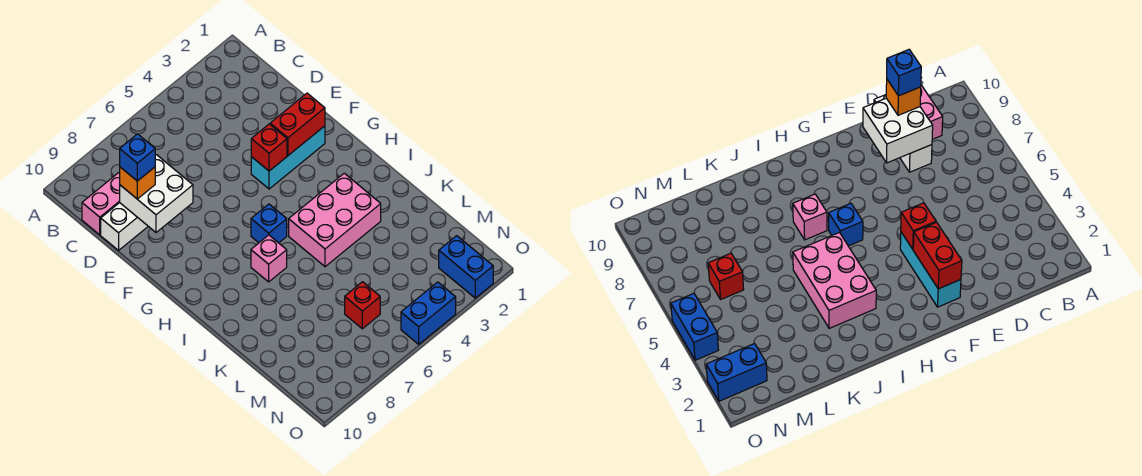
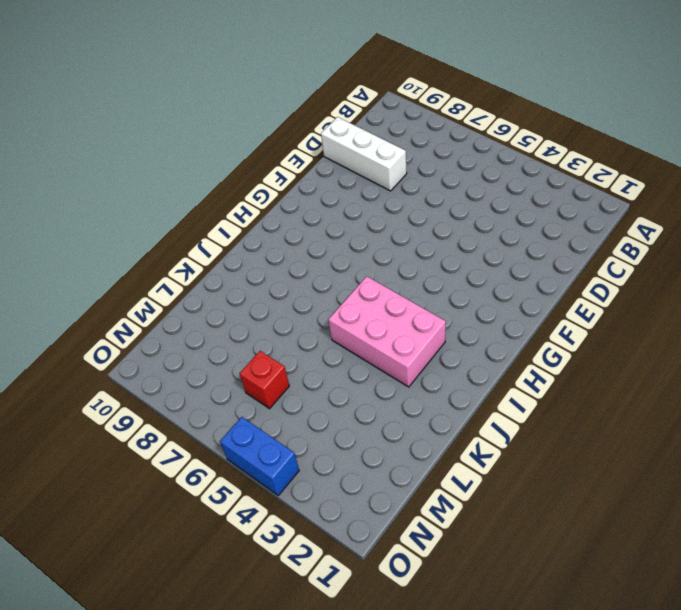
none -> pink brick C9:C10 level 1
none -> cyan brick F2:F4 level 1
none -> blue brick H6 level 1

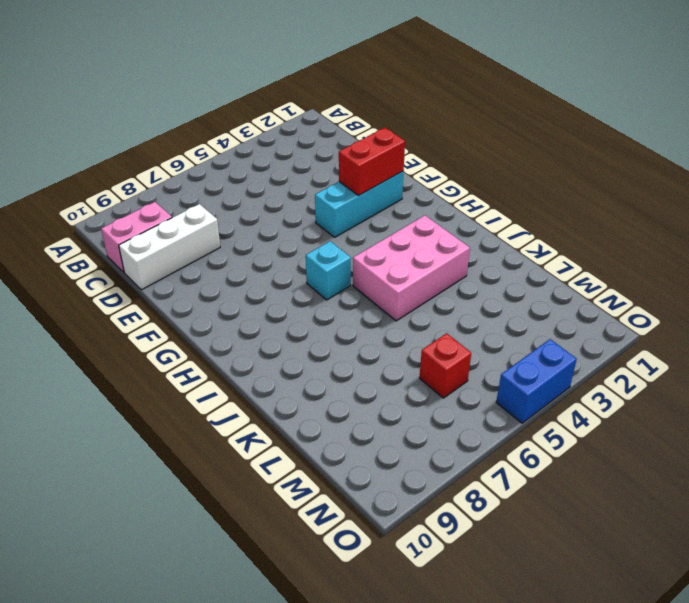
cyan brick H6 level 1 -> blue brick H6 level 1
none -> pink brick I7 level 1
none -> blue brick N2:O2 level 1
none -> white brick D8:E9 level 2

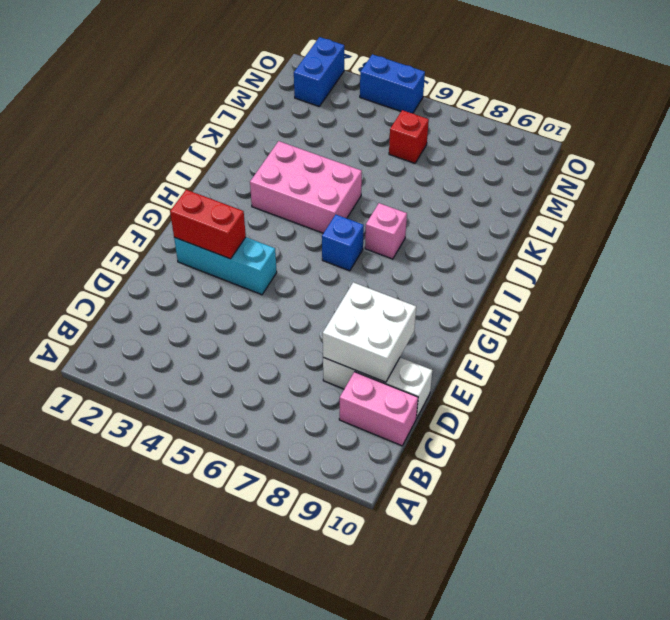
none -> red brick F4 level 2
none -> orange brick D9 level 3
none -> blue brick D9 level 4

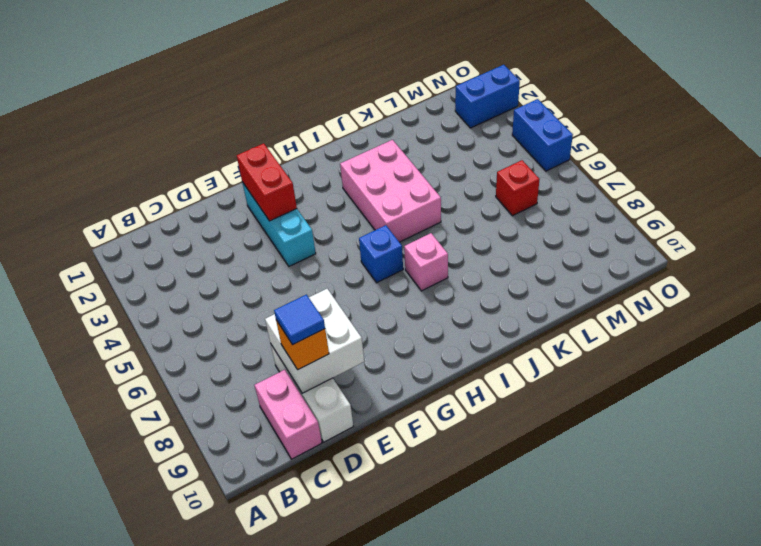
blue tile D9 level 4 -> blue brick D9 level 4
none -> red brick F4 level 2

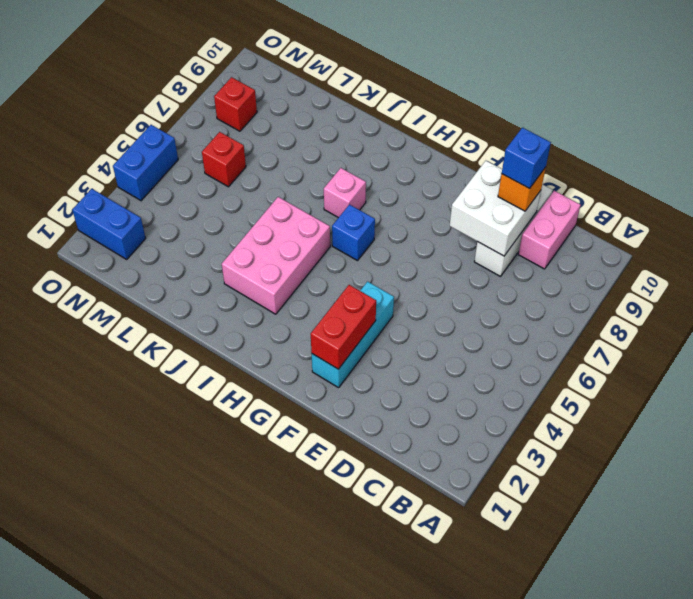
red brick N8 level 1 -> red brick F4 level 2

